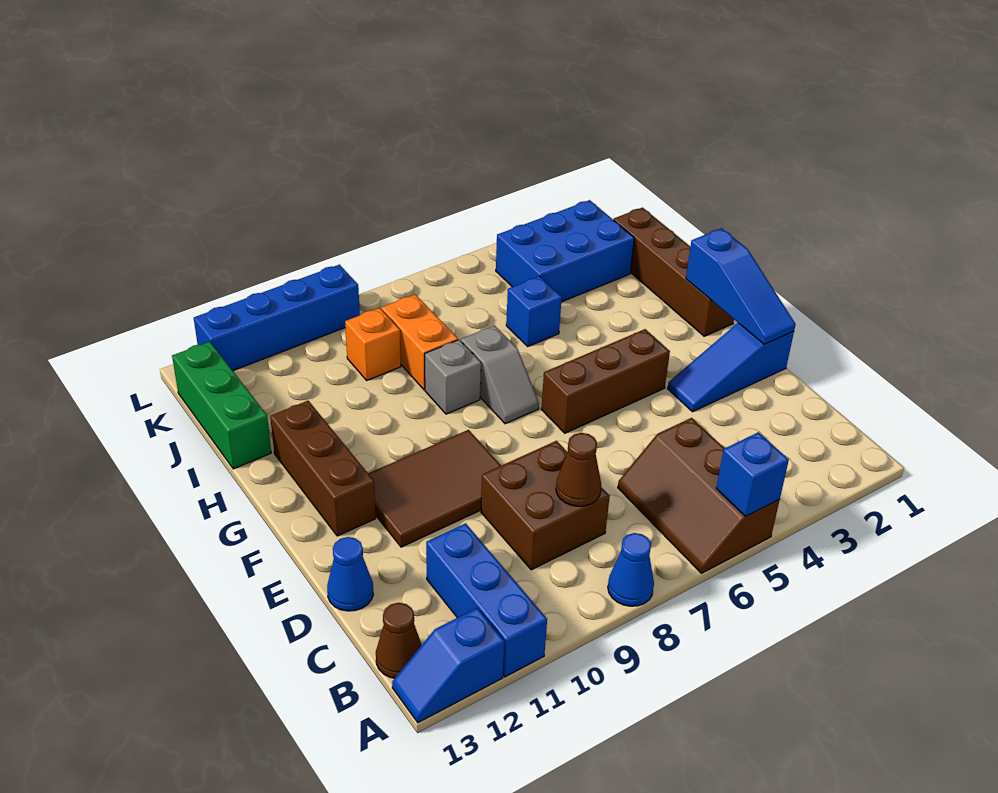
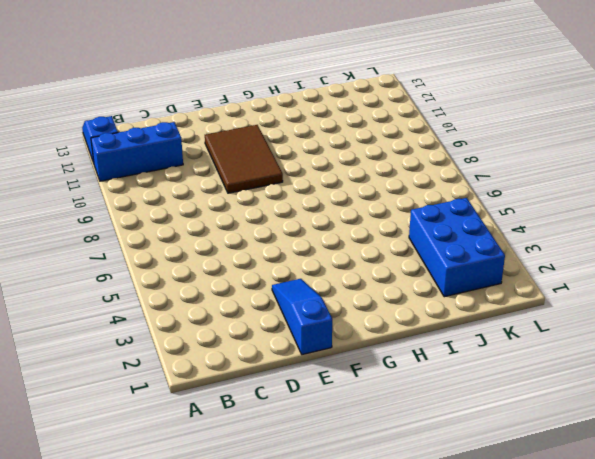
none -> brown slope A5:C6 level 1 top 5
none -> blue cone A8 level 1
none -> brown cone B13 level 1

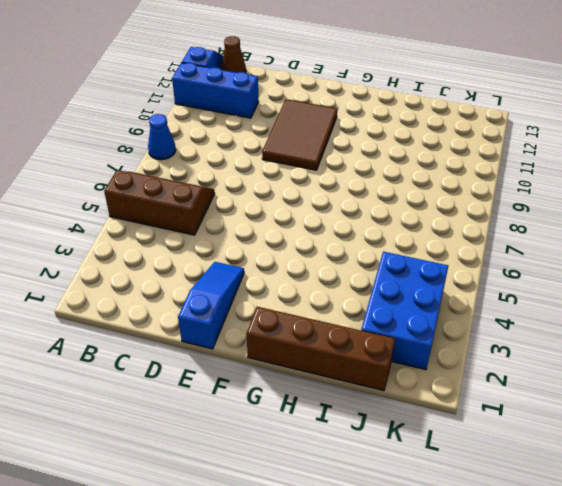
none -> brown brick C8:D9 level 1
none -> blue cone D13 level 1
none -> brown brick F4:F6 level 1

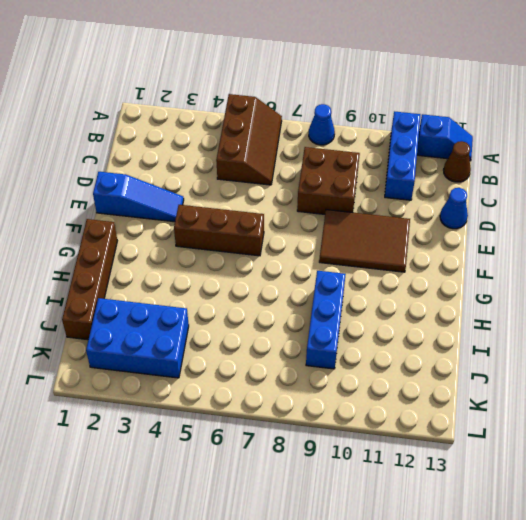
blue brick H9:J9 level 1 -> orange brick J9 level 1
none -> brown brick F12:H12 level 1
none -> grey slope G7:H7 level 1 top H
none -> grey brick H8 level 1

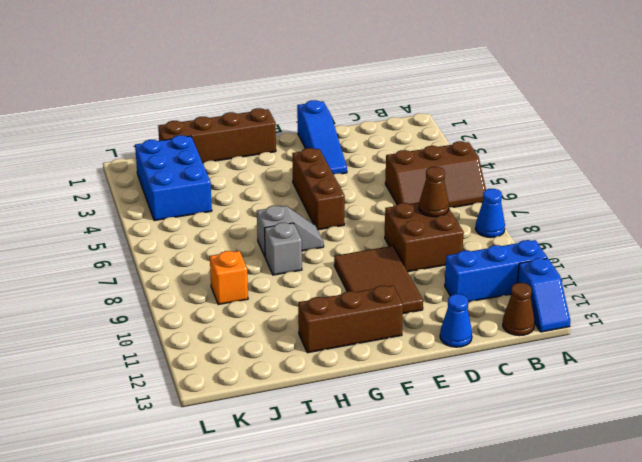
none -> blue brick I5 level 1
none -> orange brick I8:J8 level 1
none -> green brick I13:K13 level 1

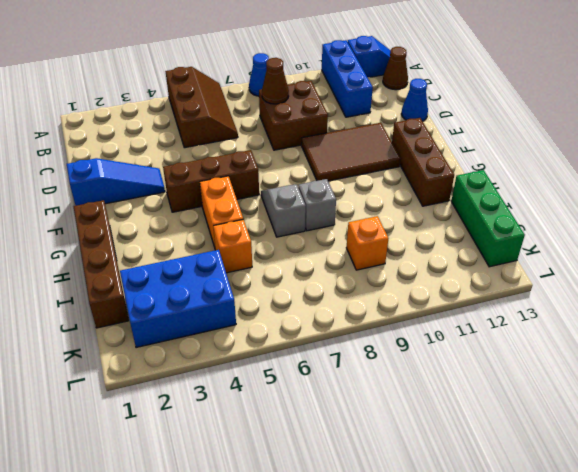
orange brick G5:H5 level 1 -> orange brick I8:J8 level 1
orange brick I5 level 1 -> blue brick I5 level 1
none -> blue brick L9:L12 level 1
none -> blue brick A5 level 2
none -> blue slope E1:G1 level 2 top G

